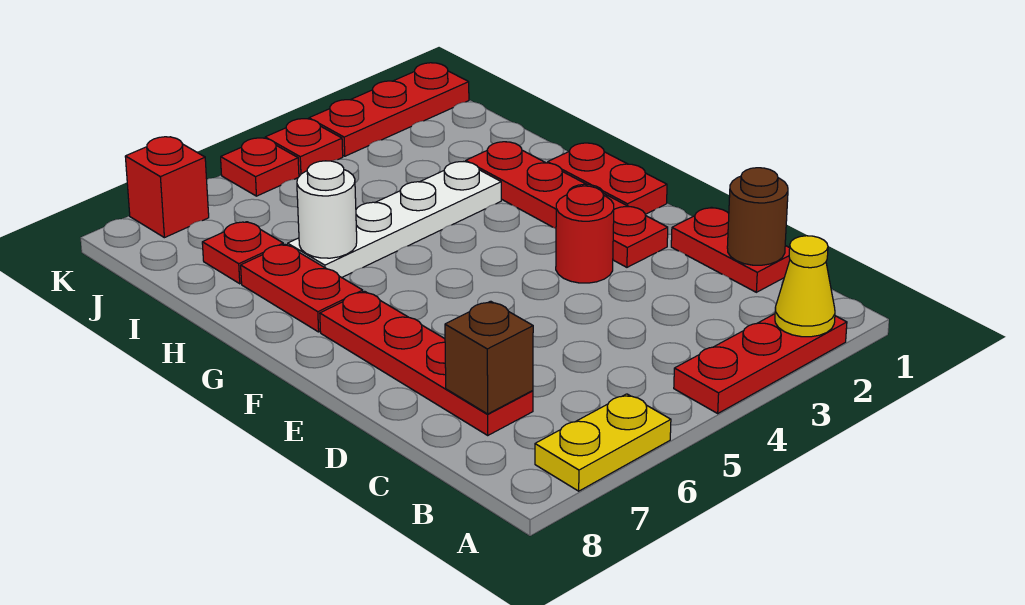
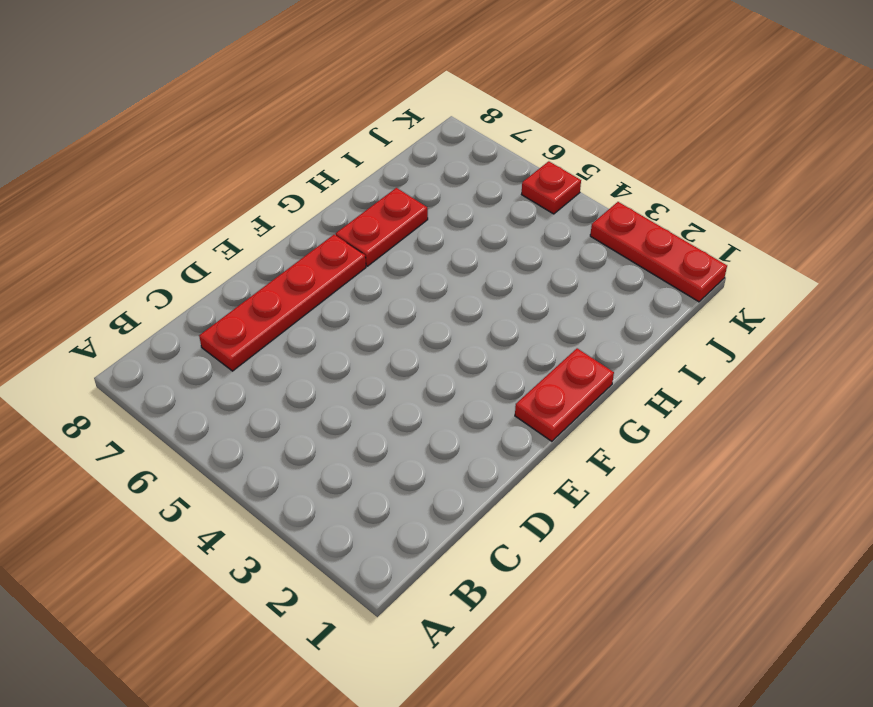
none -> red plate A2:A4 level 1
none -> yellow plate A6:A7 level 1
none -> red plate C1:D1 level 1

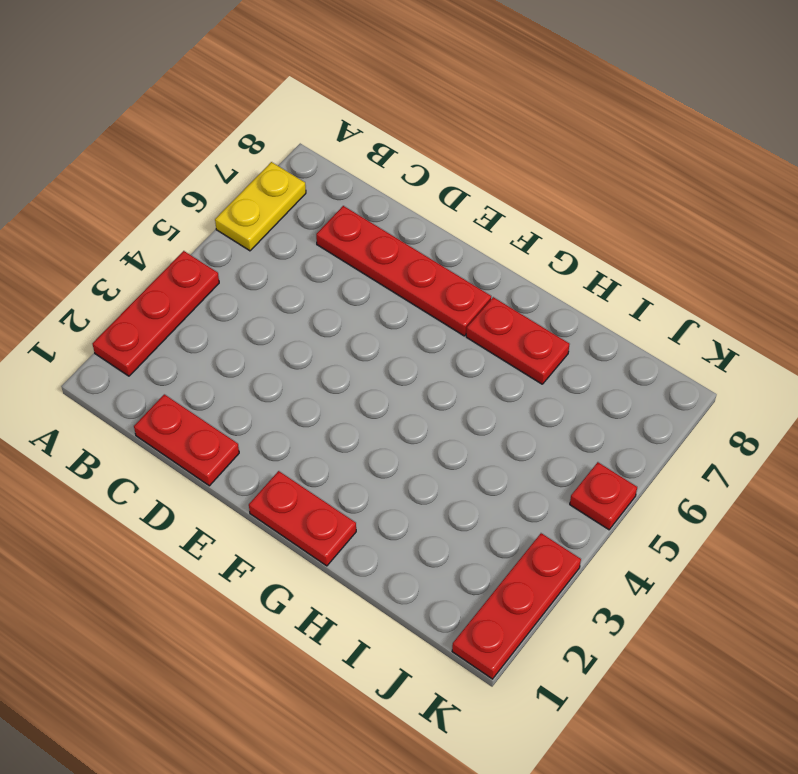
none -> red plate E2:H2 level 1
none -> red round brick E3 level 1
none -> white plate H3:H6 level 1

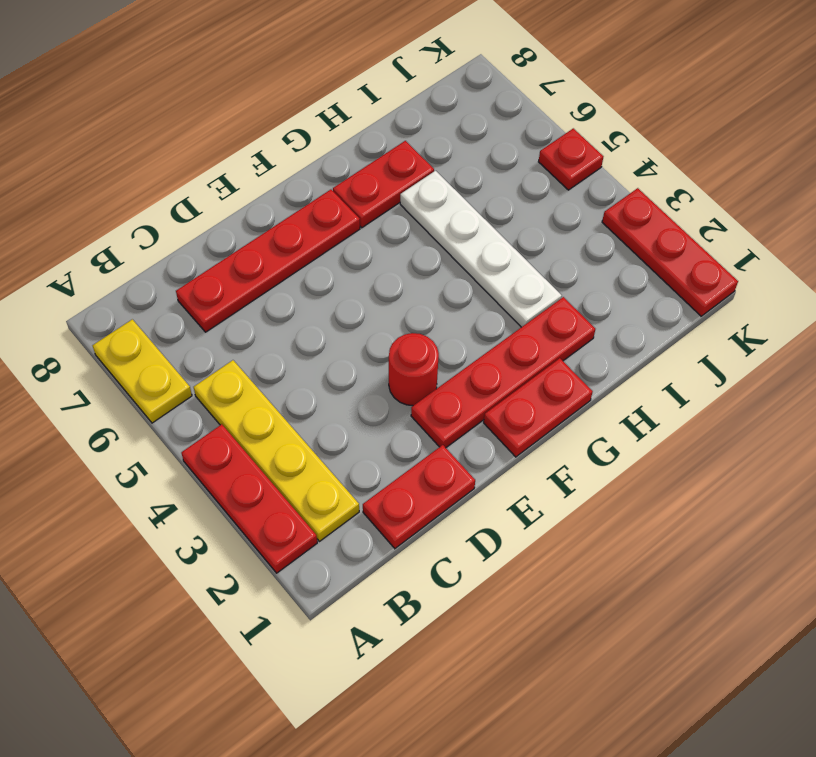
yellow plate B2:B5 level 1 -> none
none -> red plate I7 level 1
none -> red plate K4 level 1
none -> red brick K7 level 1

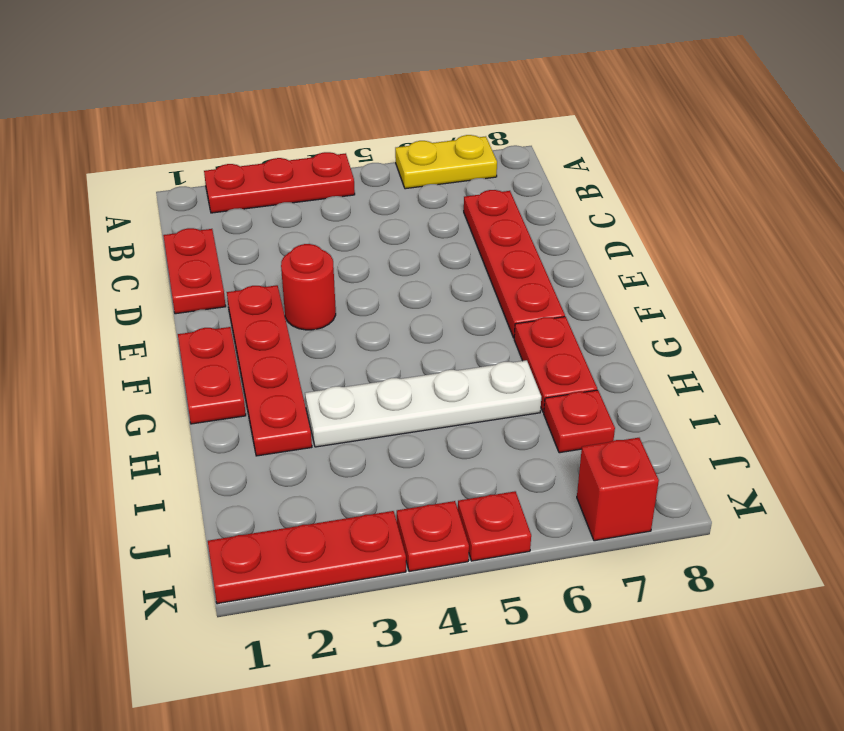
none -> yellow cone A2 level 2
none -> brown round brick C1 level 2
none -> brown brick C7 level 2

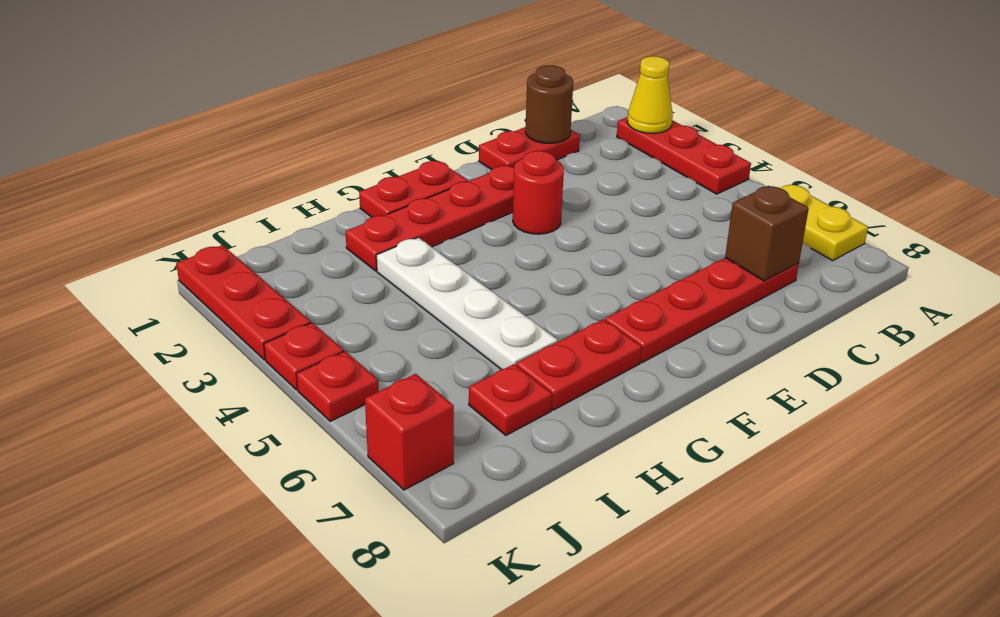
none -> white round brick H6 level 2

